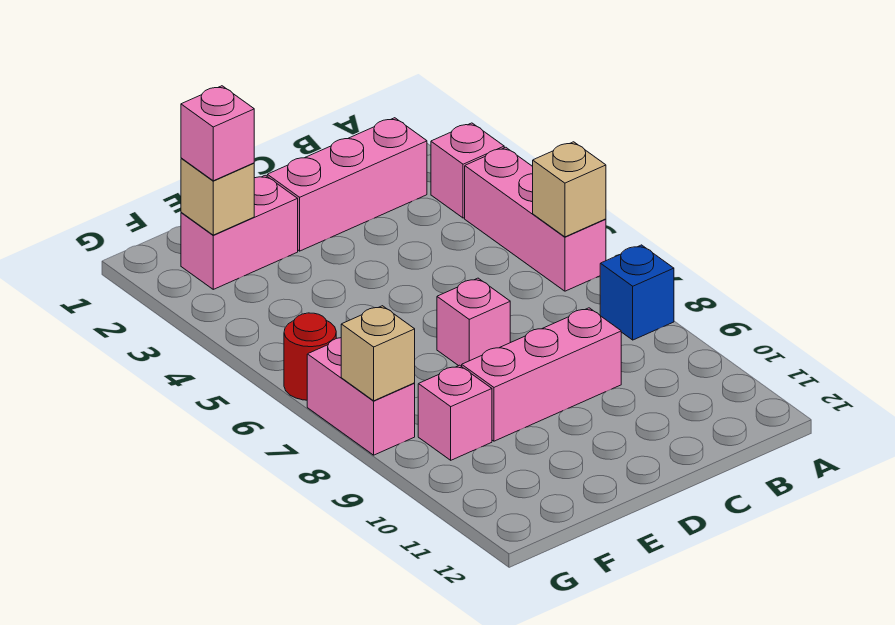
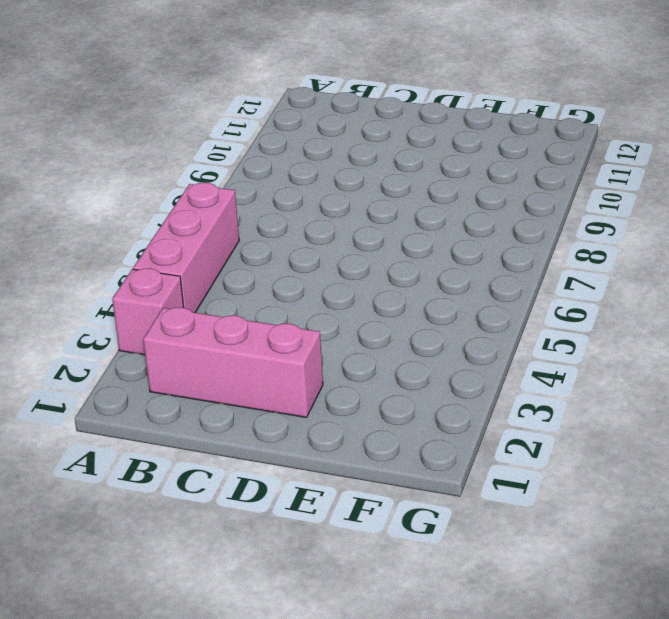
none -> blue brick A8 level 1
none -> pink brick C9:E9 level 1
none -> pink brick D7 level 1

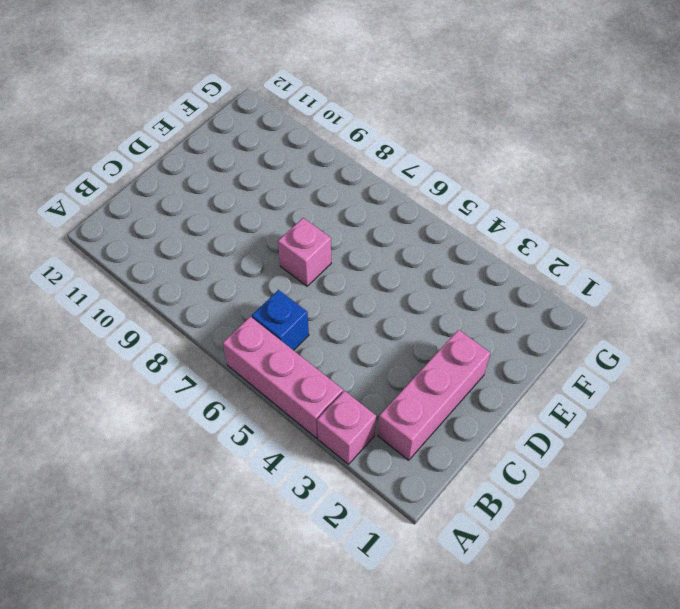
blue brick B6 level 1 -> blue brick A8 level 1
none -> pink brick C9:E9 level 1
none -> pink brick E2:F2 level 1
none -> pink brick F9 level 1

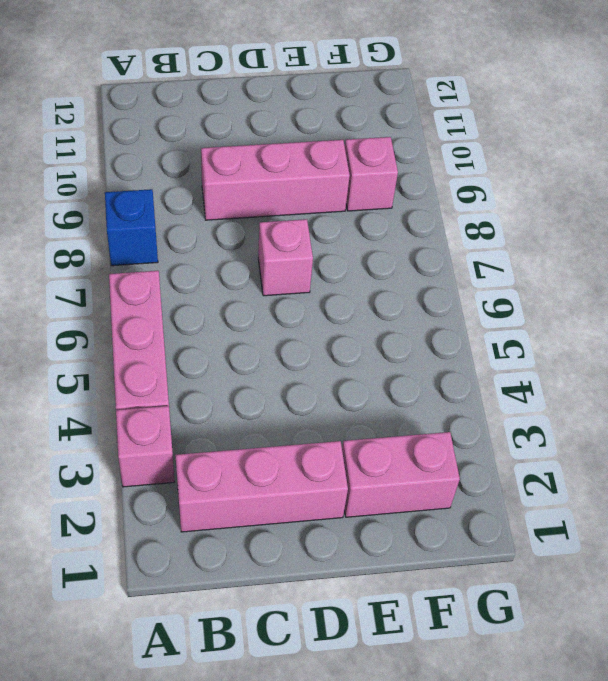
none -> red round brick G6 level 1
none -> pink brick G7:G8 level 1
none -> tan brick A6 level 2

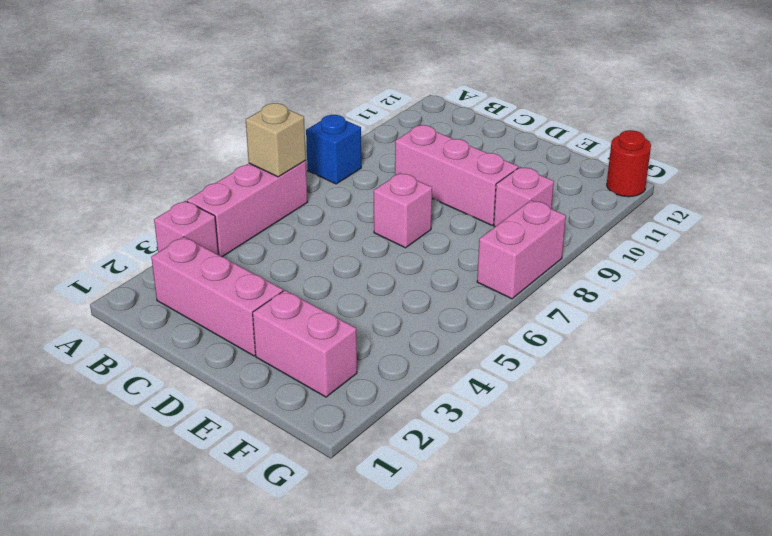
red round brick G12 level 1 -> red round brick G6 level 1
none -> tan brick F2 level 2
none -> tan brick G8 level 2
none -> pink brick F2 level 3

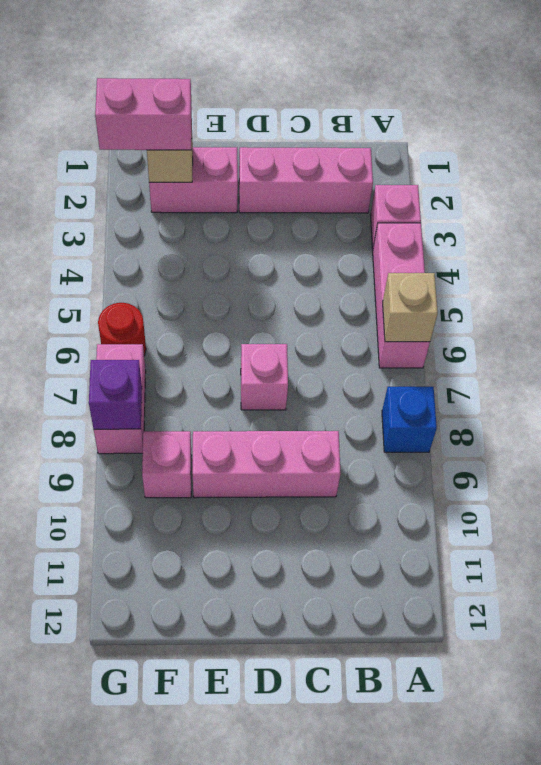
pink brick F2:G2 level 3 -> pink brick F2 level 3
purple brick G8 level 2 -> tan brick G8 level 2

